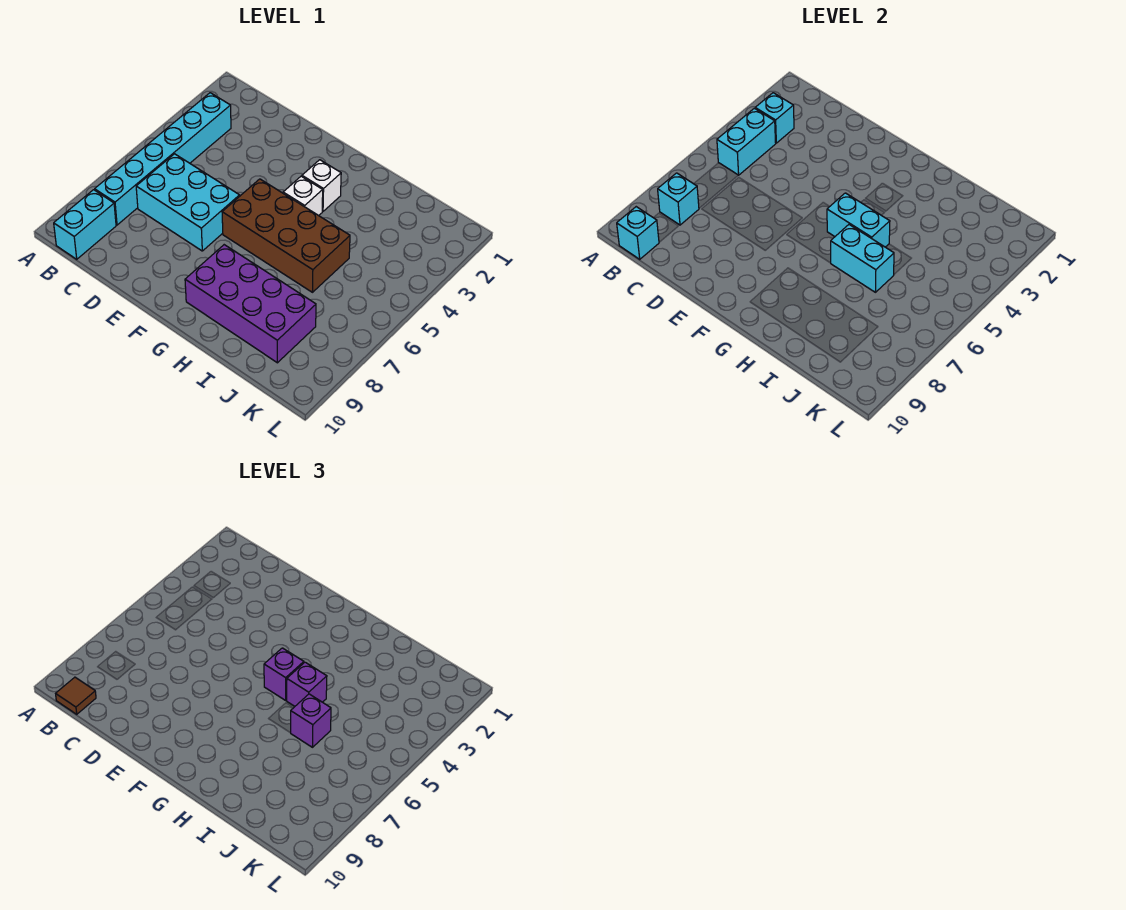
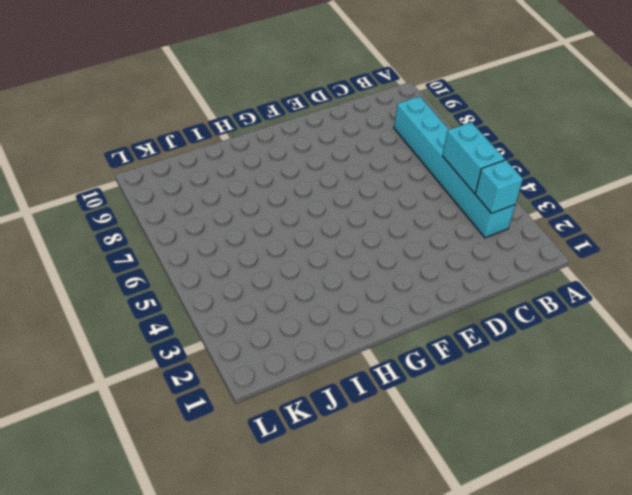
none -> cyan brick B9:B10 level 1
none -> cyan brick C6:E7 level 1
none -> brown brick F5:I6 level 1

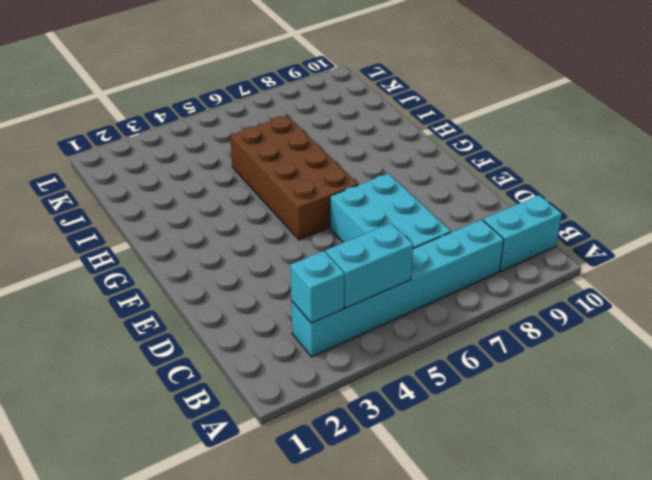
none -> white brick G3 level 1
none -> white brick G4 level 1
none -> purple brick G8:J9 level 1

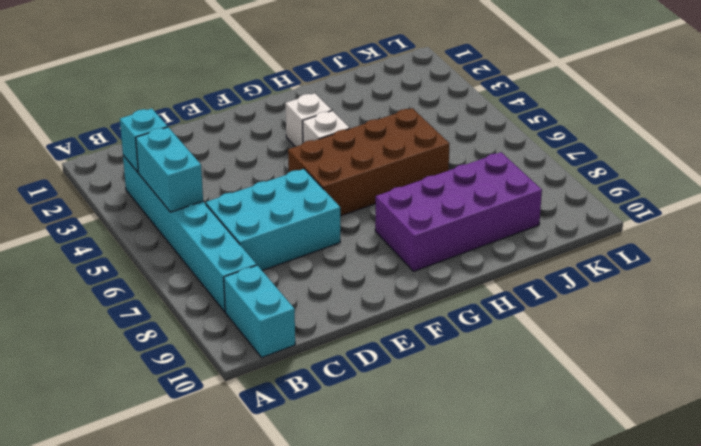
none -> cyan brick B8 level 2
none -> cyan brick B10 level 2
none -> cyan brick G5:H5 level 2

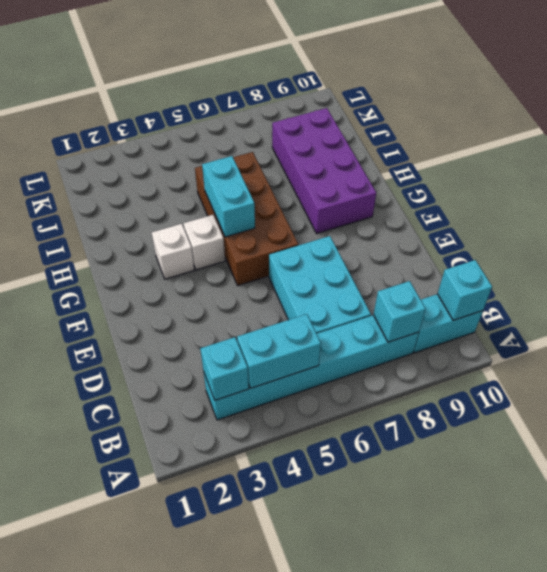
none -> cyan brick H6:I6 level 2
none -> brown tile B10 level 3
none -> purple brick G5 level 3

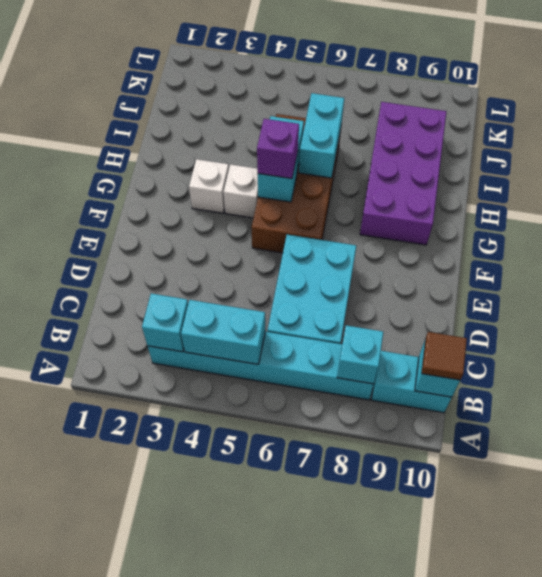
none -> purple brick H5 level 3
none -> purple brick I6 level 3

